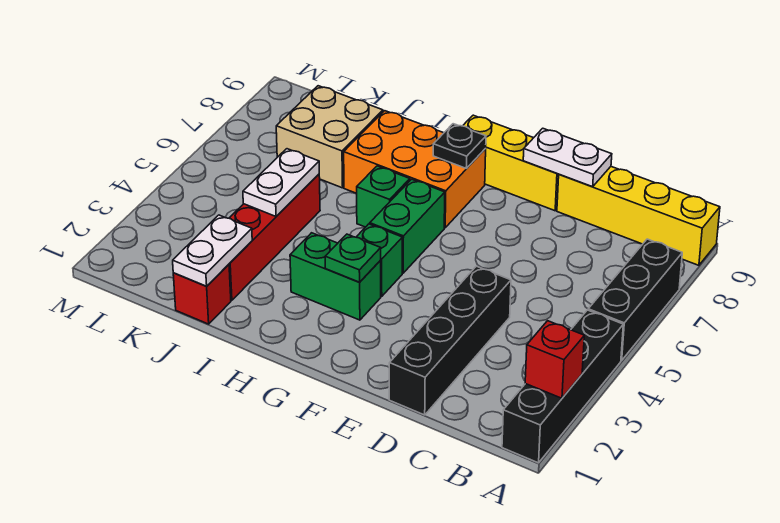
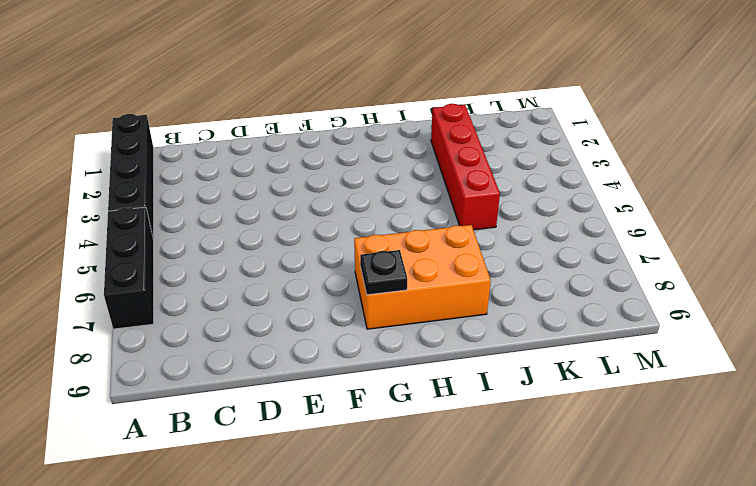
none -> yellow brick A9:D9 level 1
none -> black brick D1:D4 level 1
none -> yellow brick E9:G9 level 1

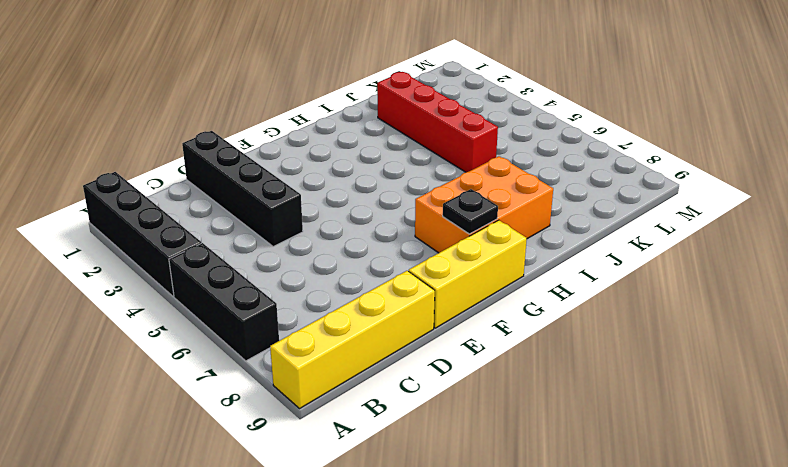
none -> green brick G3:H3 level 1
none -> green brick G4 level 1
none -> green brick G5:G6 level 1

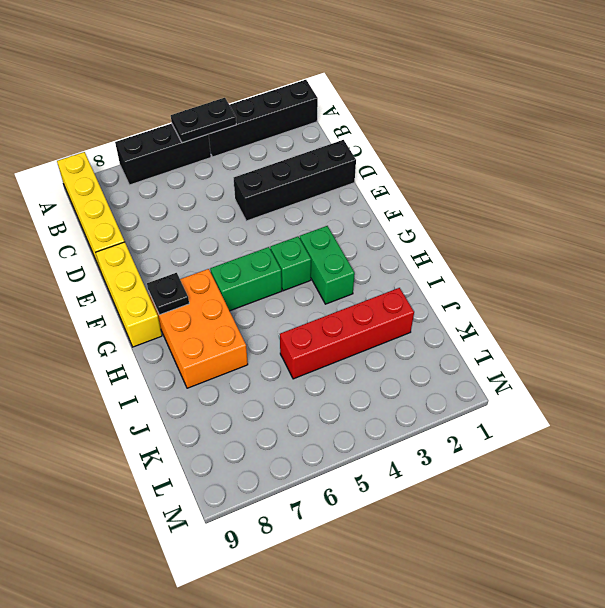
black plate A4:A5 level 2 -> none
none -> green brick H6 level 1
none -> red brick J1 level 1
none -> tan brick J7:K8 level 1

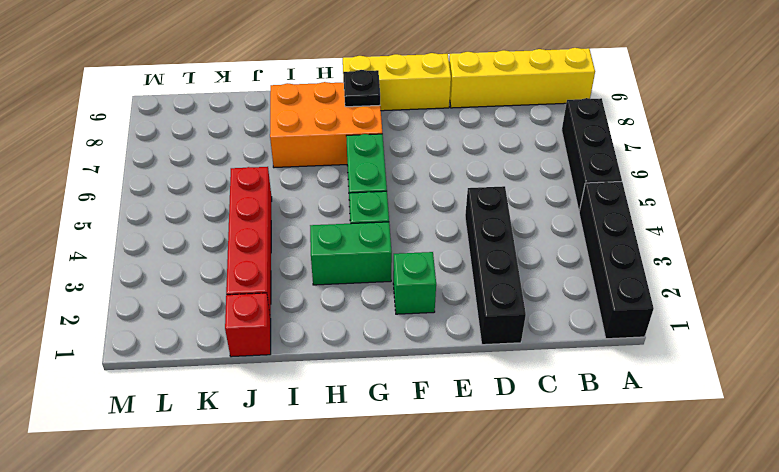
green brick F2 level 1 -> green brick H6 level 1
none -> tan brick J7:K8 level 1
none -> red brick A2 level 2
none -> white plate D9:E9 level 2

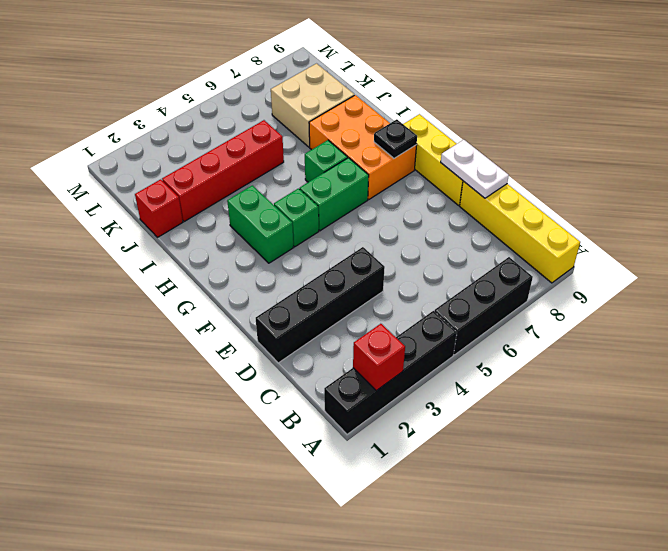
none -> green plate G3 level 2
none -> white plate J1:J2 level 2
none -> white plate J4:J5 level 2

